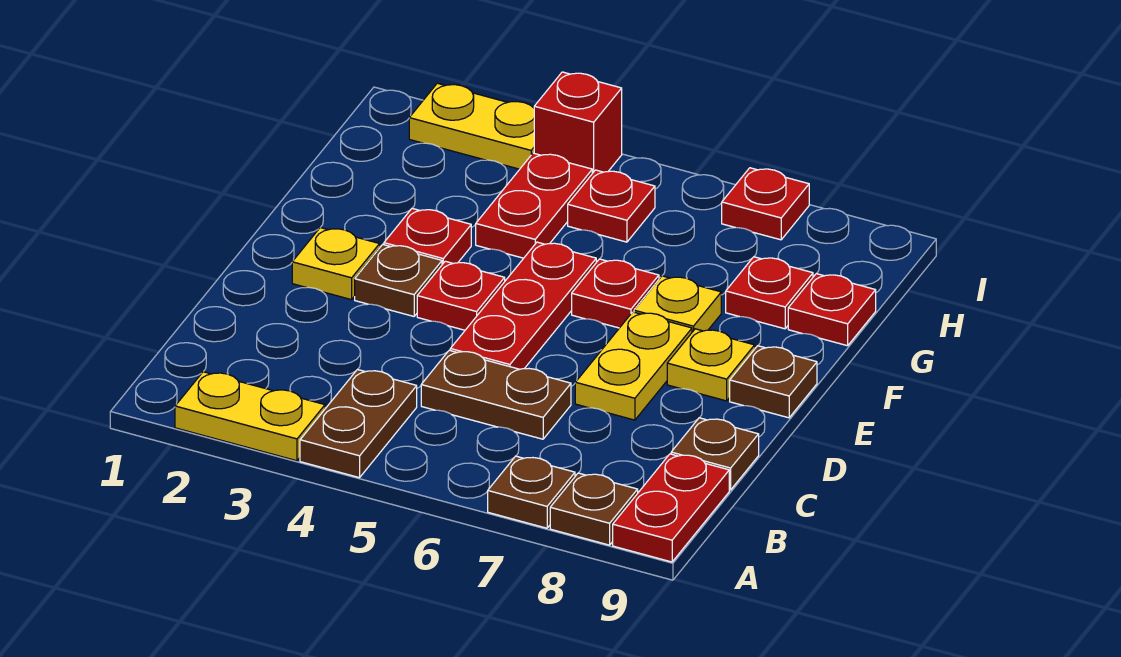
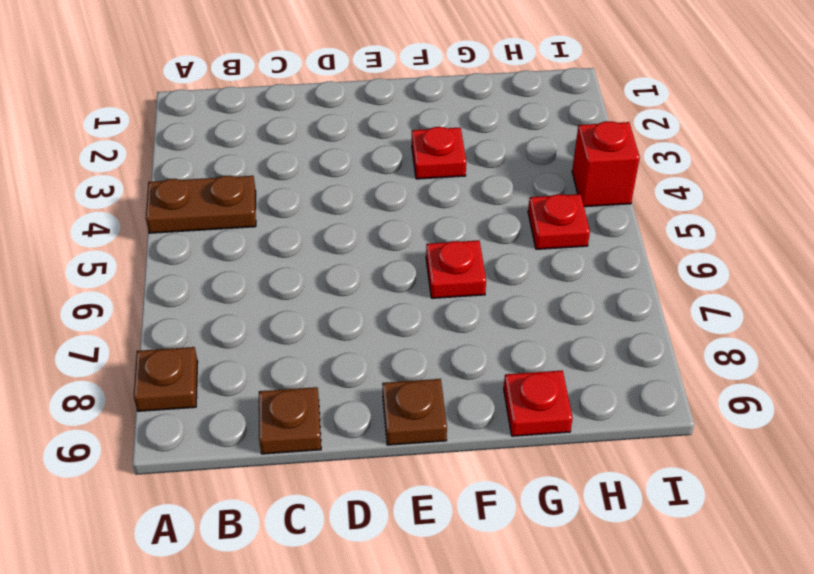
none -> yellow plate A2:A3 level 1
none -> brown plate A7 level 1
none -> red plate A9:B9 level 1

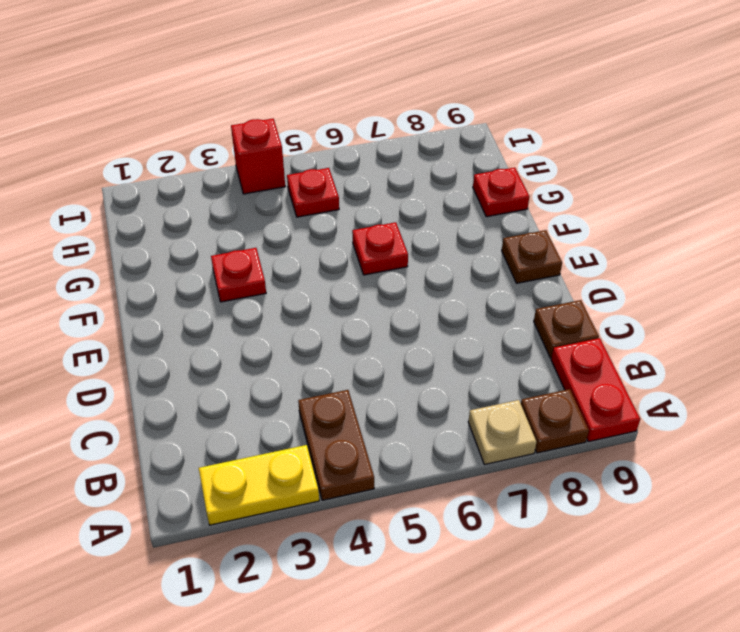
tan plate A7 level 1 -> brown plate A7 level 1
none -> brown plate C5:C6 level 1
none -> red plate D5:F5 level 1
none -> yellow plate D7:E7 level 1

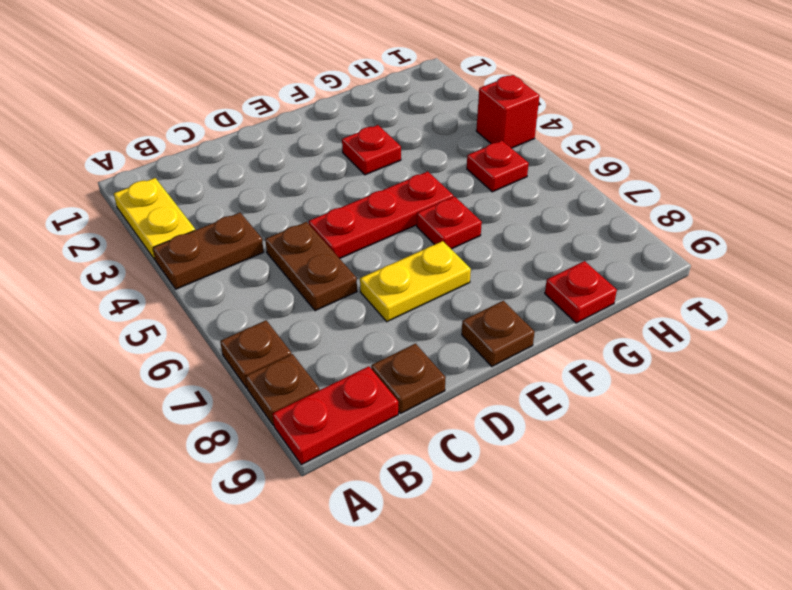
none -> yellow plate E2 level 1
none -> brown plate E3 level 1
none -> red plate E4 level 1

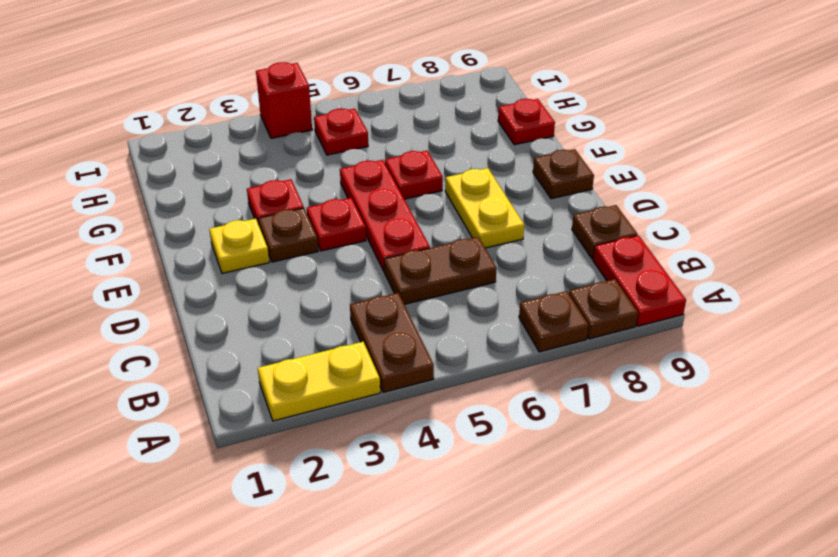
none -> yellow plate E8 level 1
none -> yellow plate F7 level 1
none -> red plate G4:H4 level 1

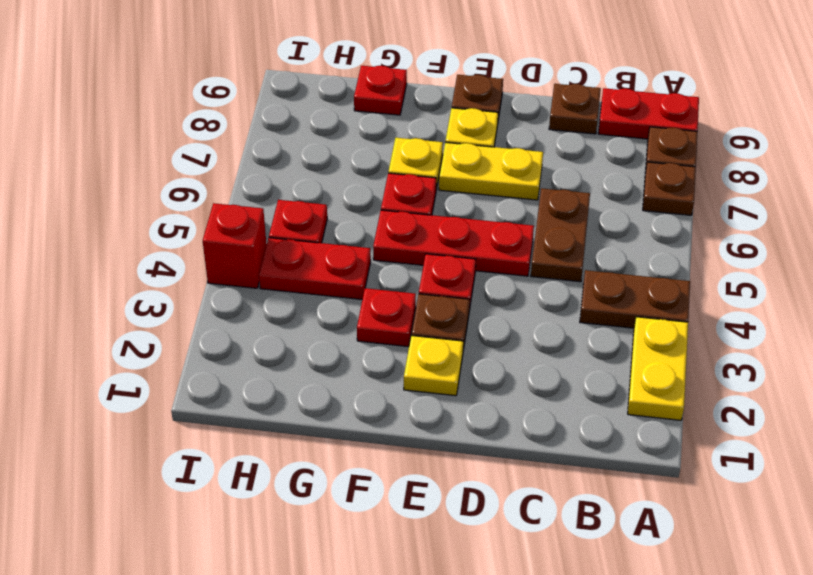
none -> red plate G8 level 1
none -> yellow plate I2:I3 level 1
none -> red plate I7 level 1

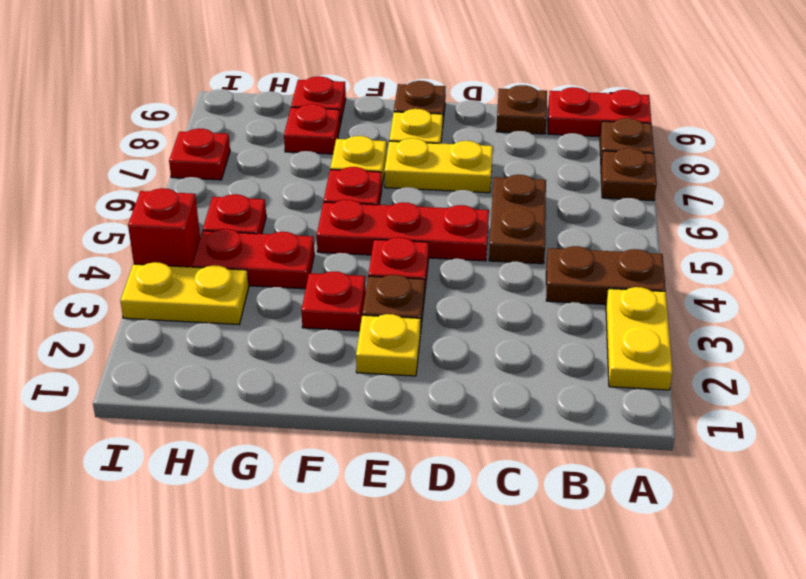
yellow plate H3:I3 level 1 -> yellow plate I2:I3 level 1

